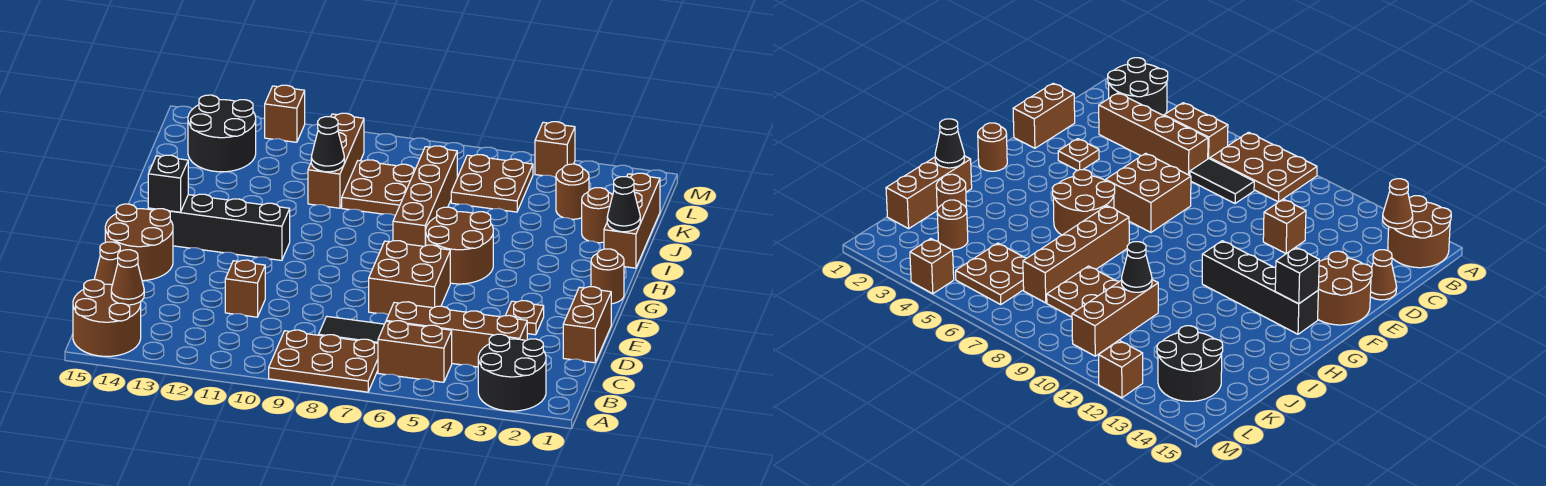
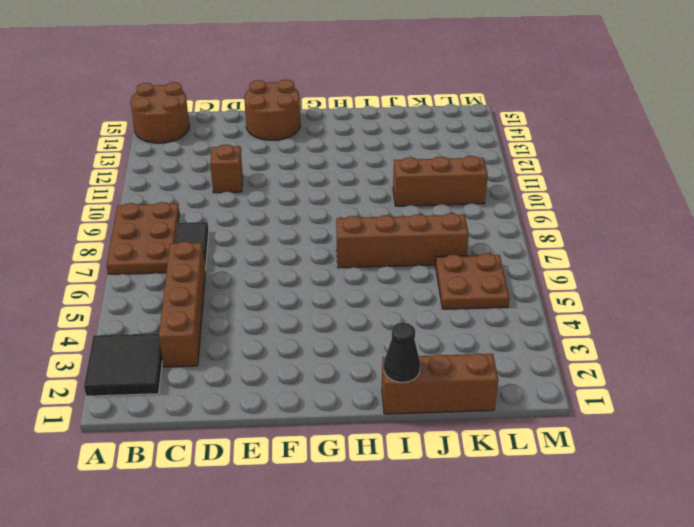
black tile A2:B3 level 1 -> black round brick A2:B3 level 1
none -> brown brick B5:B6 level 1
none -> brown brick D1:E1 level 1
none -> brown cone D15 level 1

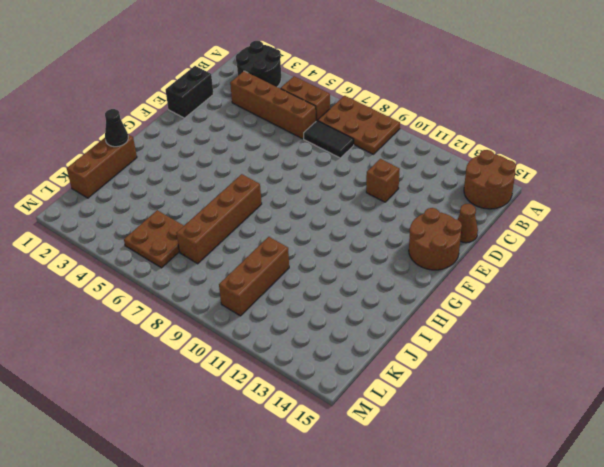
black brick D1:E1 level 1 -> brown brick D1:E1 level 1
none -> brown plate E3 level 1
none -> brown brick E6:F7 level 1
none -> brown round brick G1 level 1

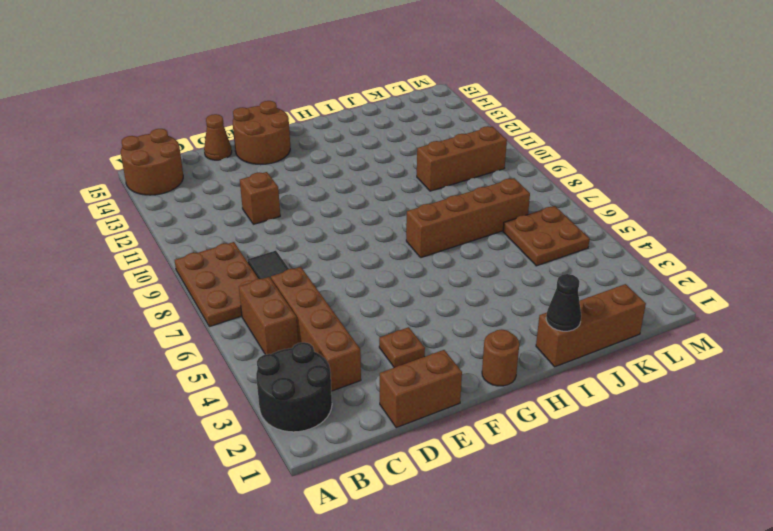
none -> brown brick E6:F7 level 1
none -> brown round brick G5:H6 level 1
none -> black brick G11:G14 level 1

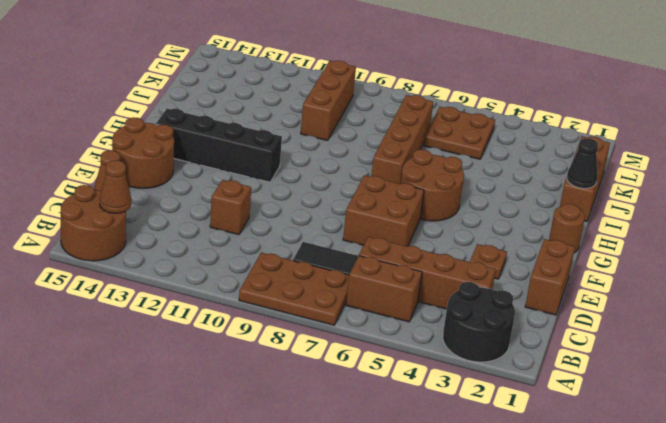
none -> brown round brick J2 level 1
none -> brown plate J8:K9 level 1
none -> brown round brick K3 level 1

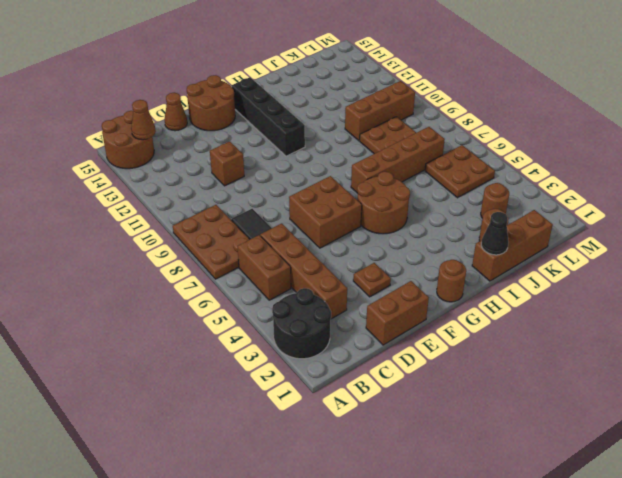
none -> black round brick K13:L14 level 1
none -> brown brick M4 level 1
none -> brown brick M12 level 1

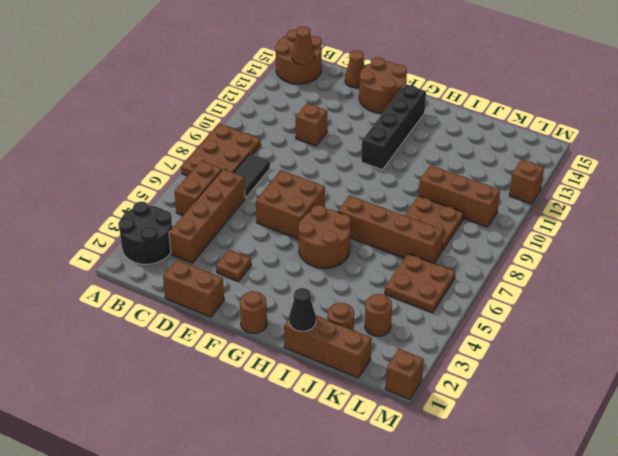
brown brick M1 level 1 -> brown brick M4 level 1
none -> black round brick K13:L14 level 1
none -> black brick G14 level 2
none -> black cone J10 level 2

